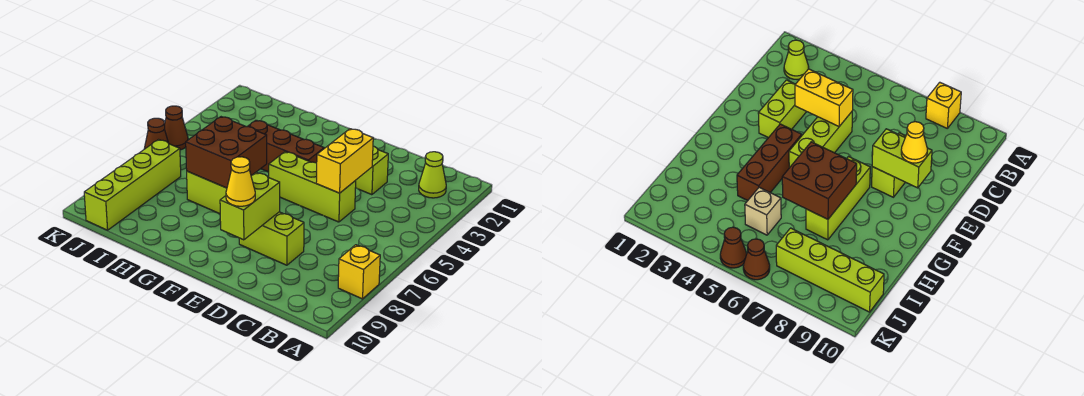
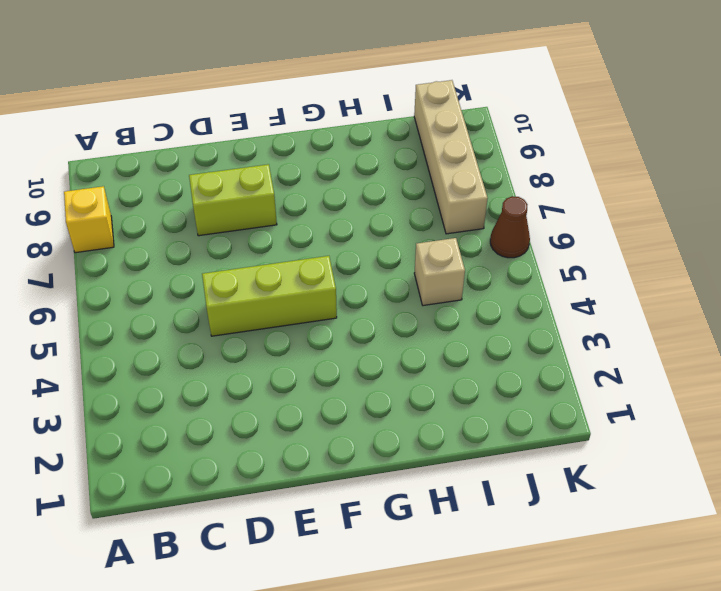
tan brick J7:J10 level 1 -> lime brick J7:J10 level 1
none -> lime cone B2 level 1
none -> lime brick D3:E3 level 1
none -> brown brick F4:H4 level 1

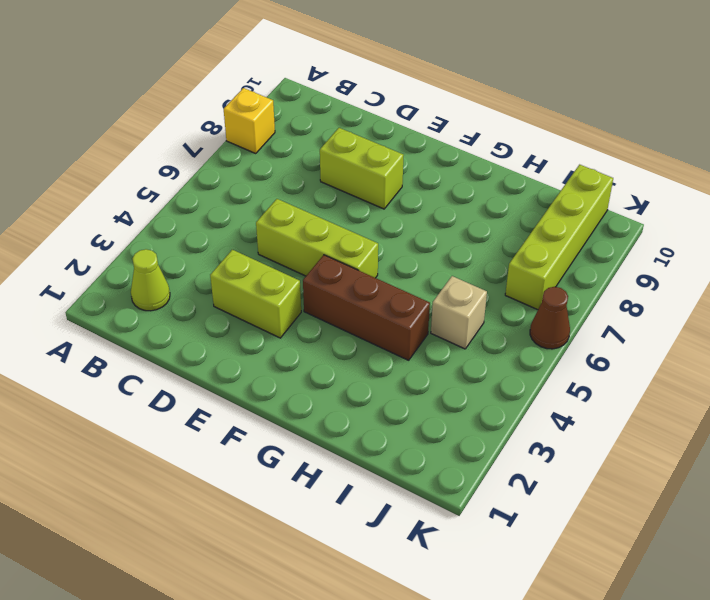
none -> lime brick F7:H7 level 1
none -> brown cone K5 level 1
none -> yellow brick D4:D5 level 2

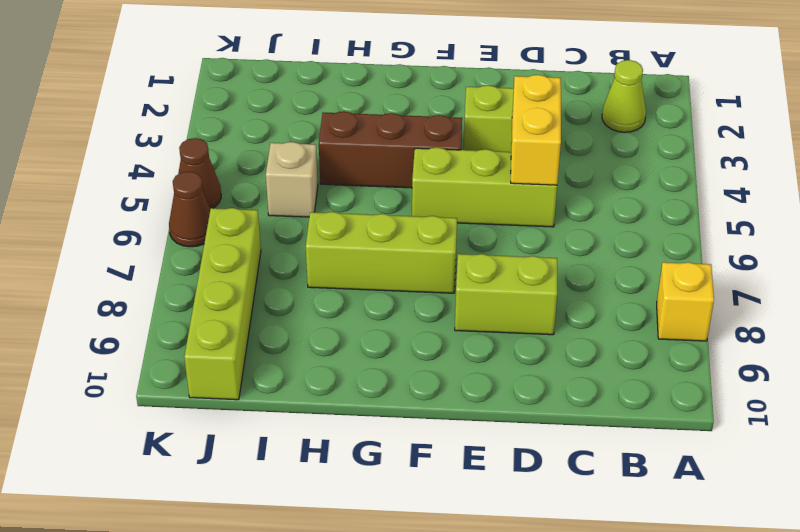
none -> lime brick E8:E9 level 2
none -> brown brick G6:H7 level 2
none -> yellow cone E9 level 3

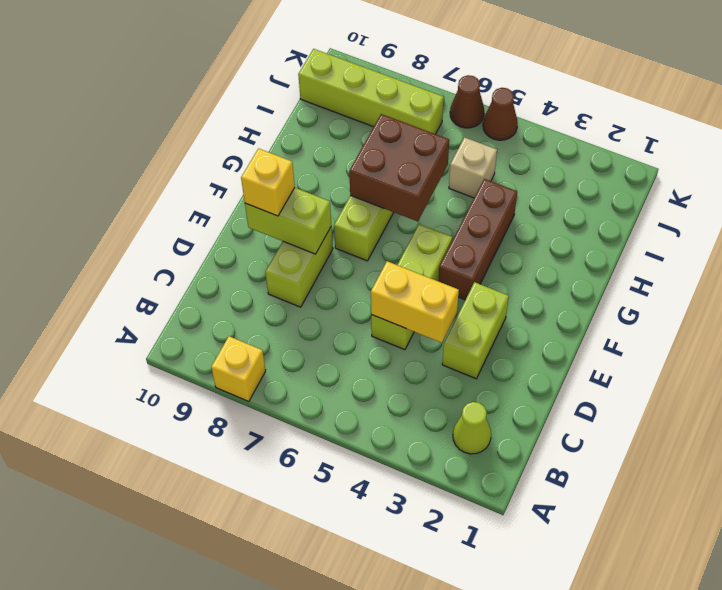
yellow brick E9 level 3 -> yellow cone E9 level 3

